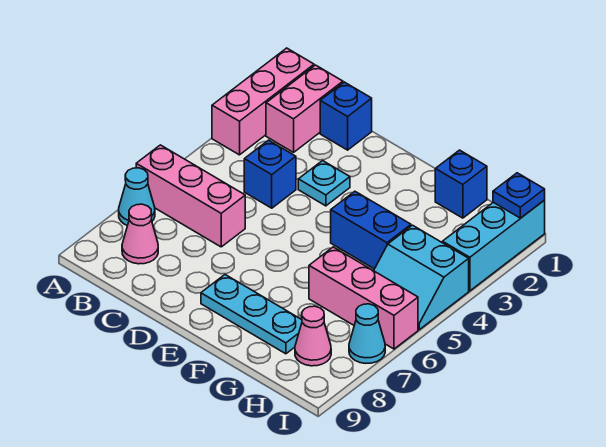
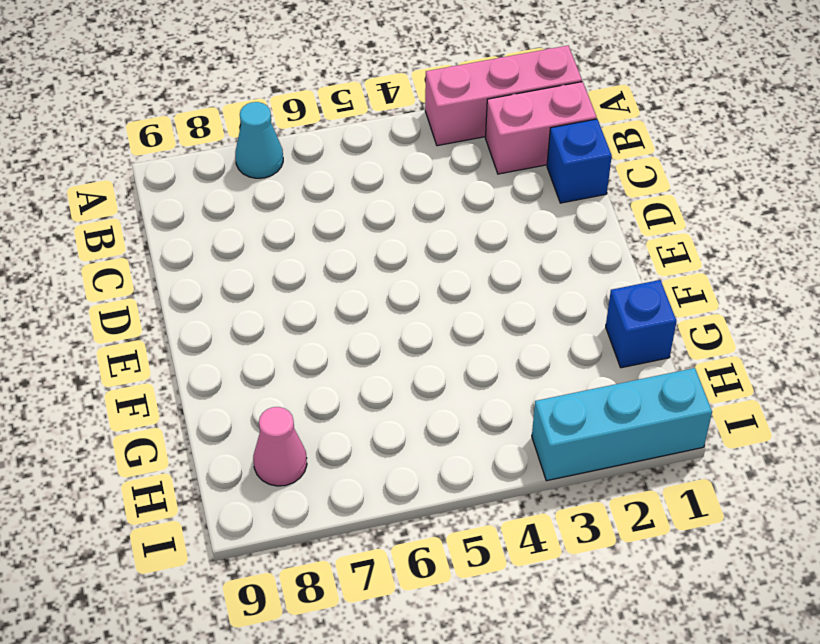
none -> pink brick A6:C6 level 1
none -> pink cone B8 level 1
none -> blue brick C4 level 1

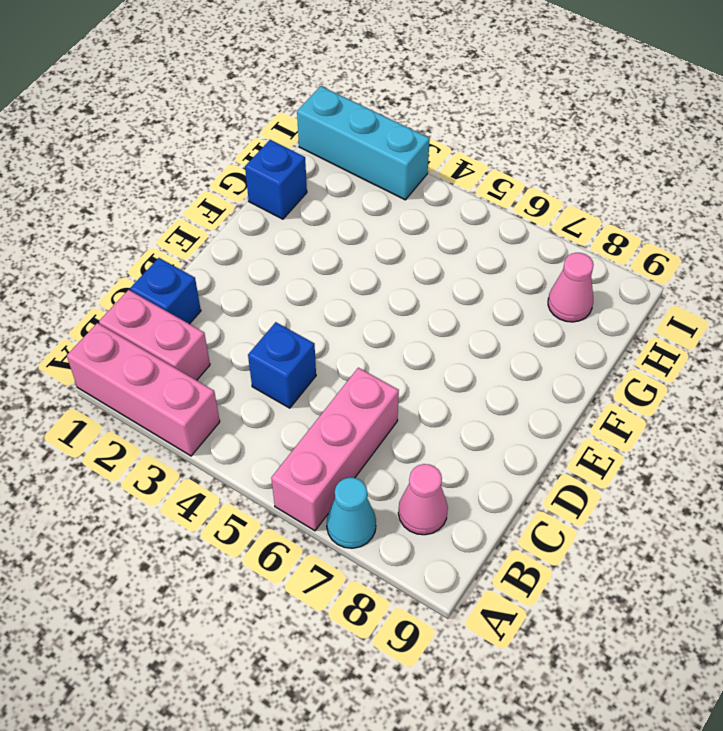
none -> cyan plate D3 level 1
none -> cyan plate E8:G8 level 1
none -> blue brick F4:G4 level 1

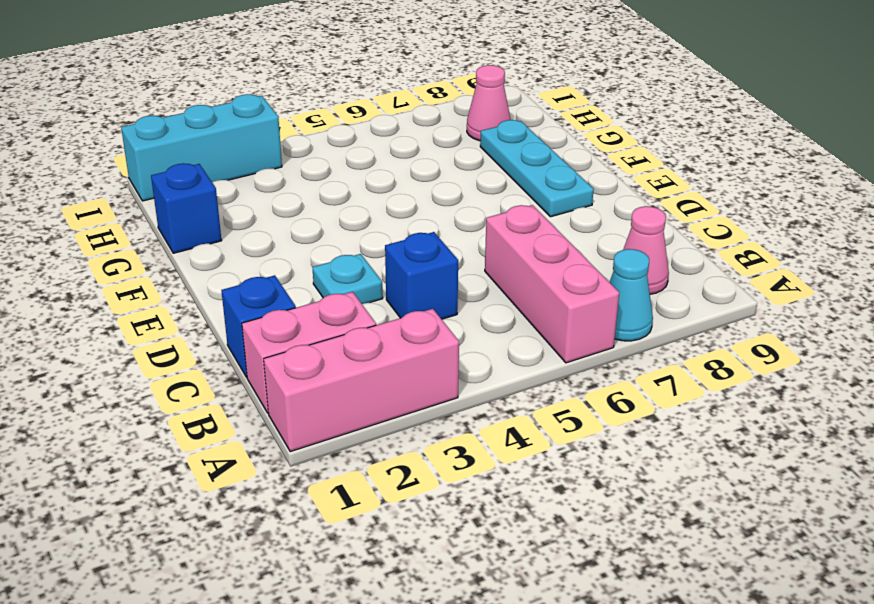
none -> blue brick F4:G4 level 1
none -> pink brick G6:I6 level 1
none -> cyan slope H4:I5 level 1 top 4

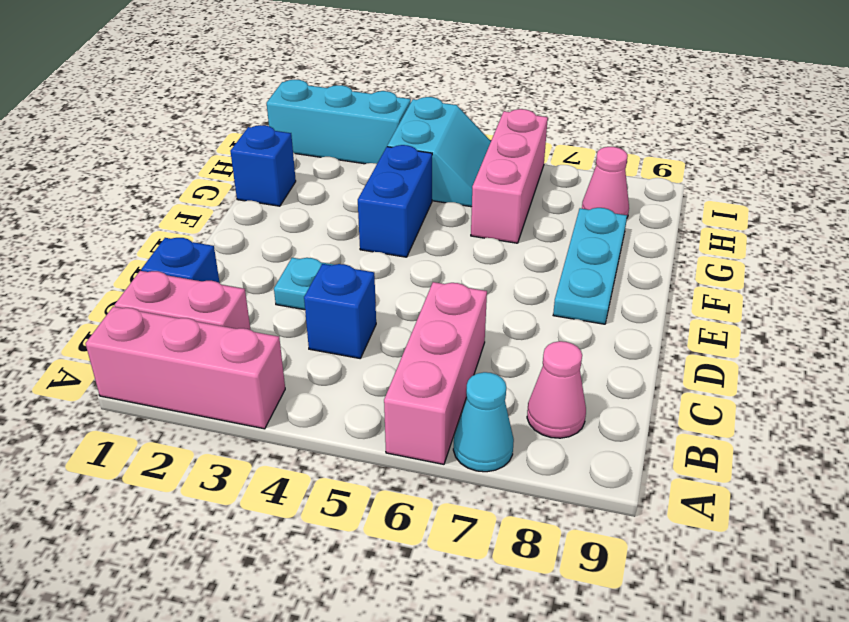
none -> cyan cone I7 level 1
none -> blue plate I1 level 2

